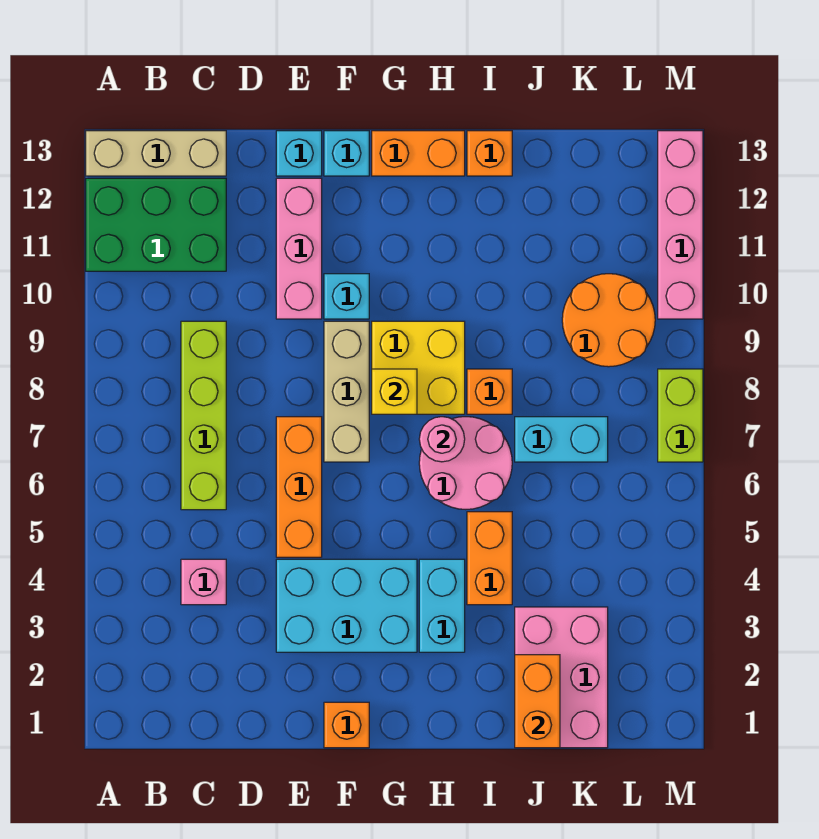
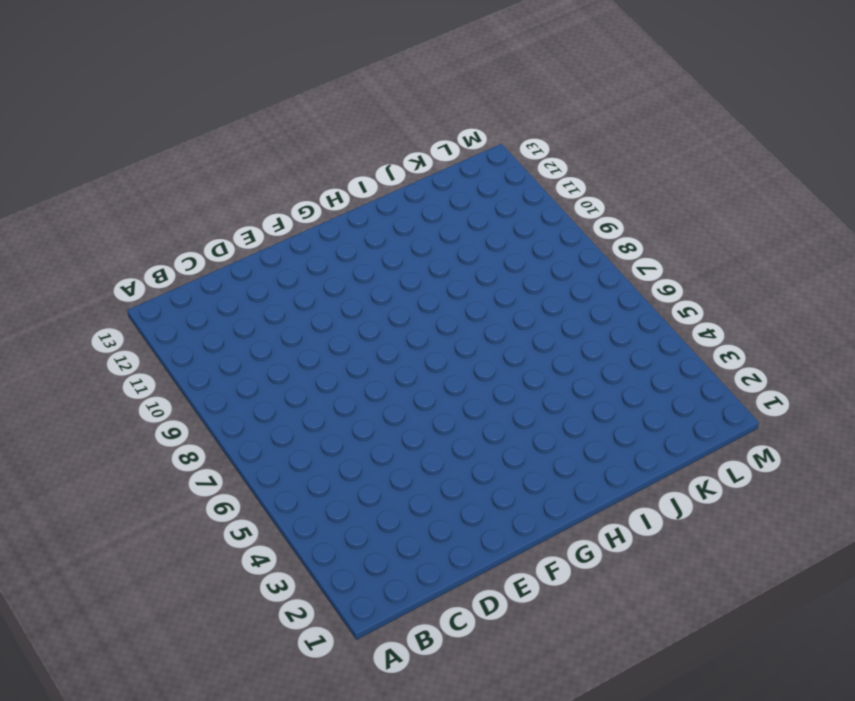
none -> green brick A11:C12 level 1
none -> tan brick A13:C13 level 1
none -> pink brick C4 level 1

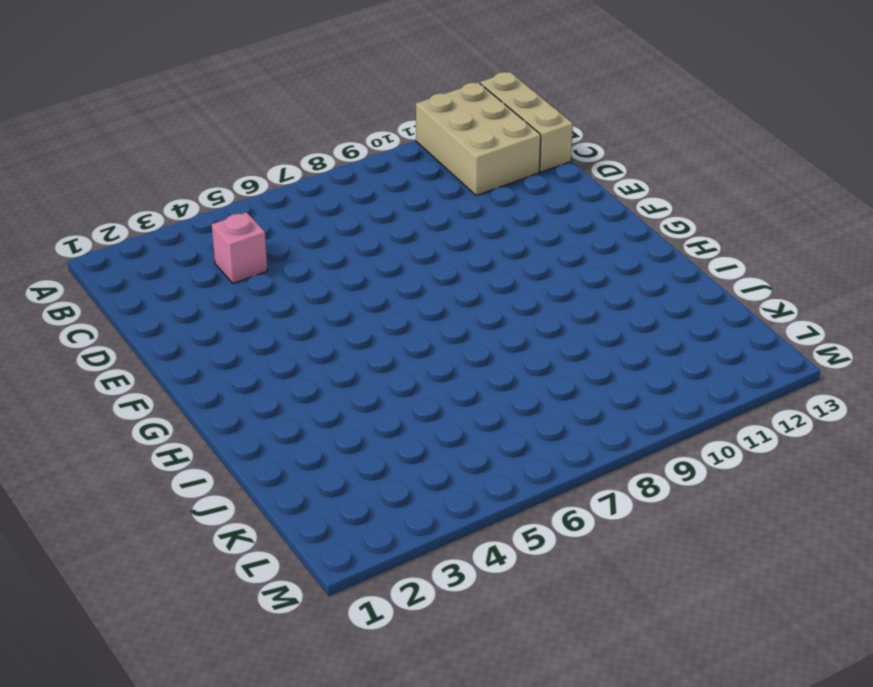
tan brick A11:C12 level 1 -> green brick A11:C12 level 1
none -> lime brick C6:C9 level 1
none -> cyan brick E3:G4 level 1
none -> orange brick E5:E7 level 1

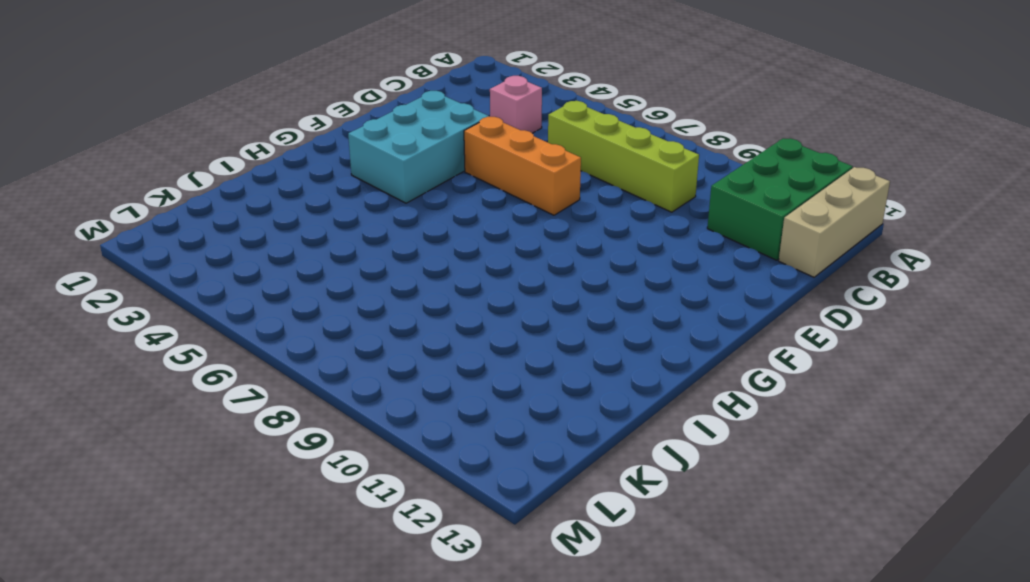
none -> pink brick E10:E12 level 1
none -> cyan brick E13 level 1
none -> orange brick F1 level 1

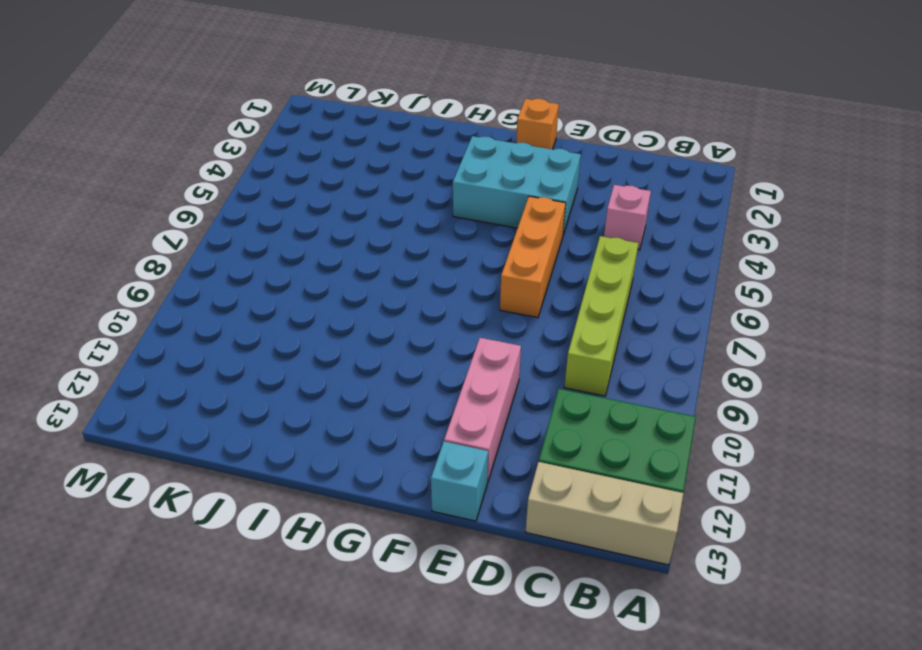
none -> tan brick F7:F9 level 1
none -> cyan brick F10 level 1
none -> cyan brick F13 level 1

